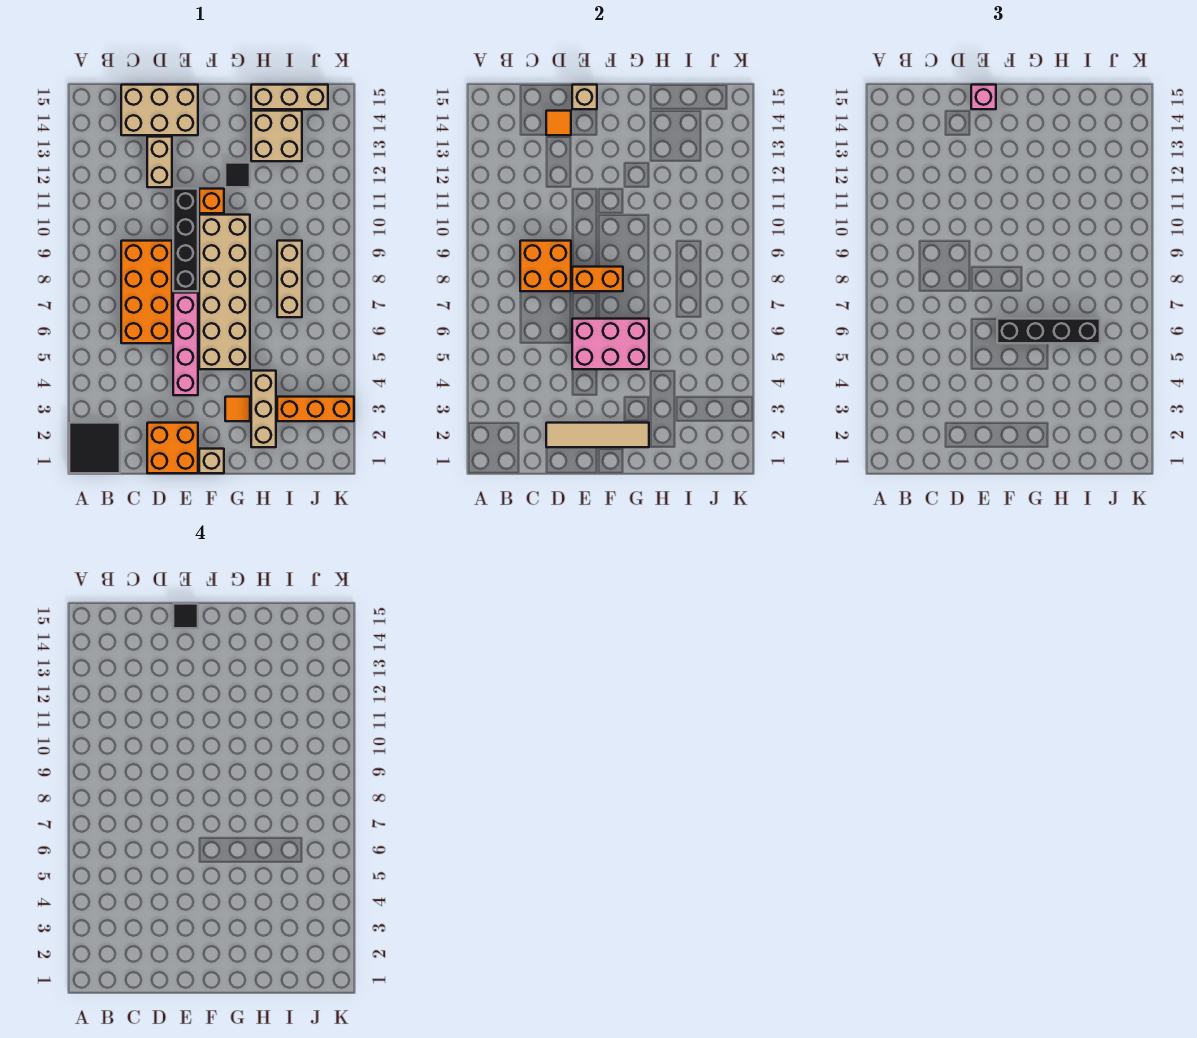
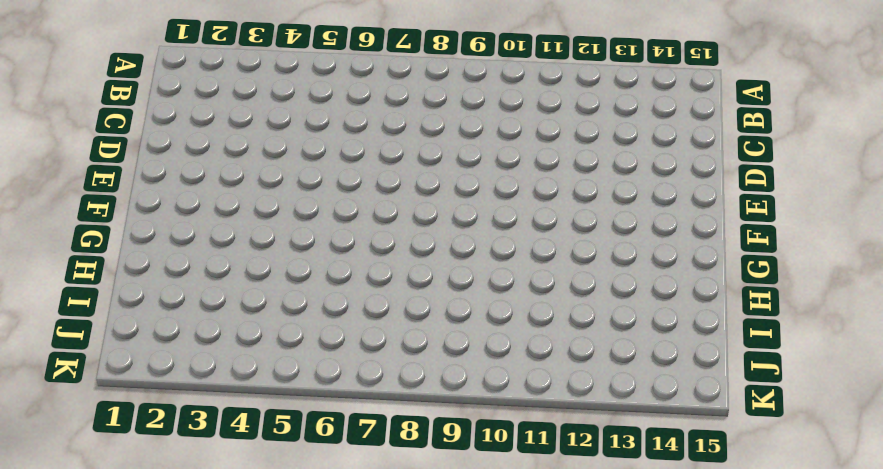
none -> black tile A1:B2 level 1
none -> orange brick C6:D9 level 1
none -> tan brick C14:E15 level 1

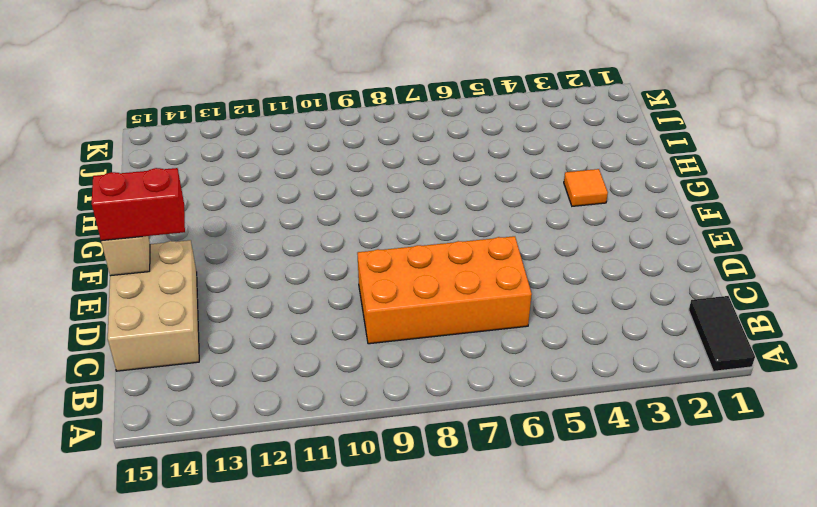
black tile A1:B1 level 1 -> black tile A1:B2 level 1
red brick E14:E15 level 3 -> pink brick E15 level 3
none -> orange brick D1:E2 level 1
none -> tan brick D12:D13 level 1
none -> pink brick E4:E7 level 1

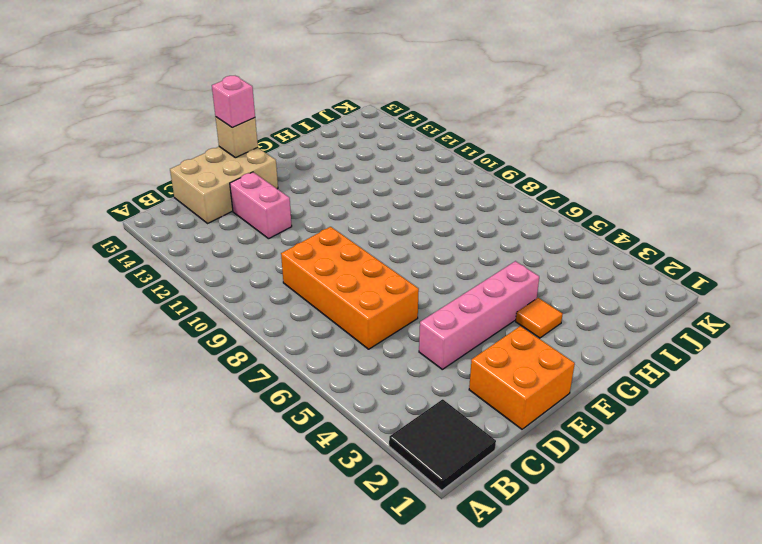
pink brick D4:G4 level 1 -> pink brick E4:E7 level 1
pink brick D12:D13 level 1 -> tan brick D12:D13 level 1
none -> black brick E8:E11 level 1
none -> tan brick F1 level 1
none -> tan brick F5:G10 level 1

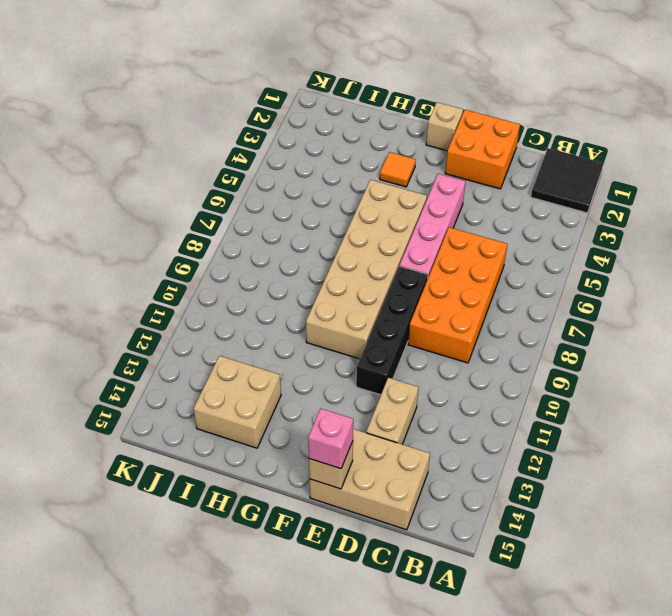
none -> orange brick F11 level 1
none -> black tile G12 level 1
none -> tan brick H2:H4 level 1

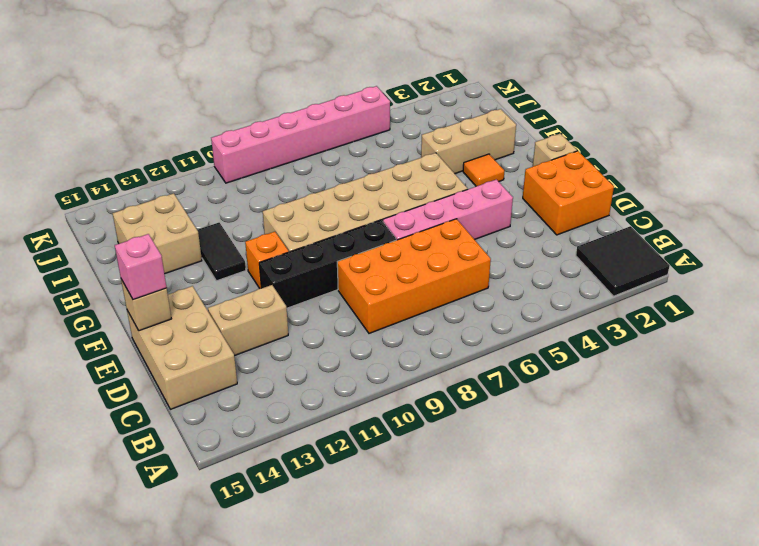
black tile G12:H12 level 1 -> black tile G12 level 1
pink brick K5:K10 level 1 -> none
none -> tan brick H15:J15 level 1
none -> orange brick I3:K3 level 1
none -> tan brick I7:I9 level 1

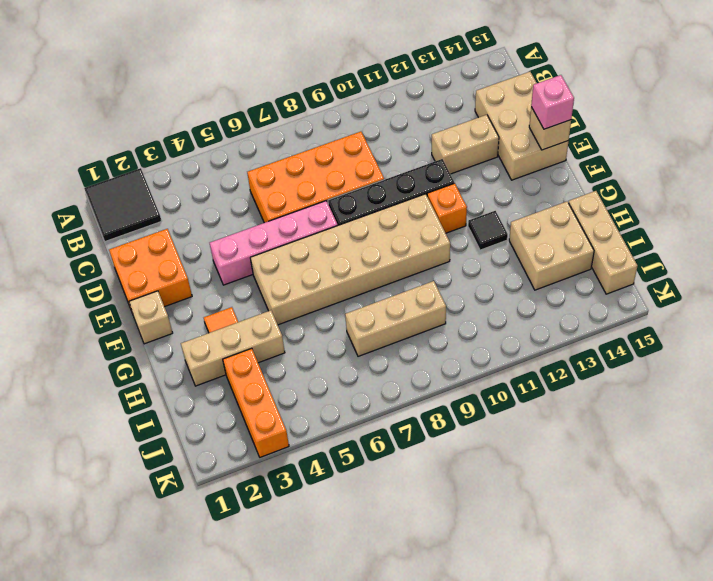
none -> orange brick C8:D9 level 2
none -> tan tile D2:G2 level 2
none -> orange tile D14 level 2

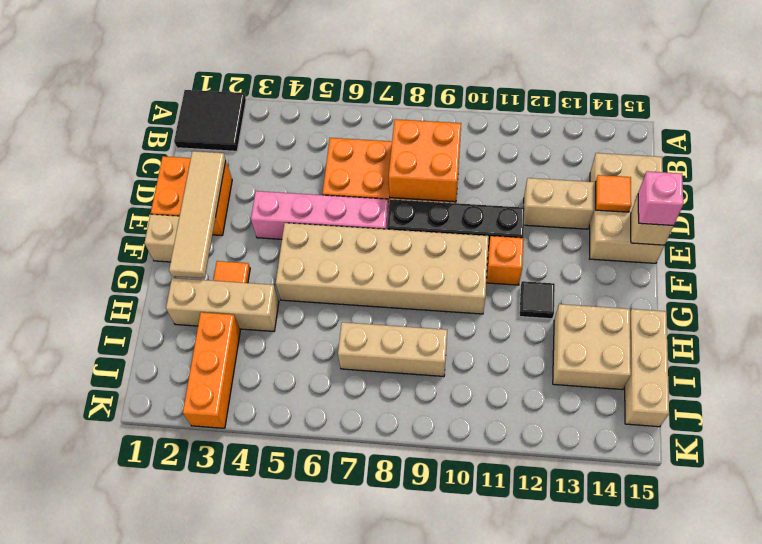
none -> pink brick E5:G6 level 2
none -> orange brick E8:F8 level 2
none -> black brick F6:I6 level 3

